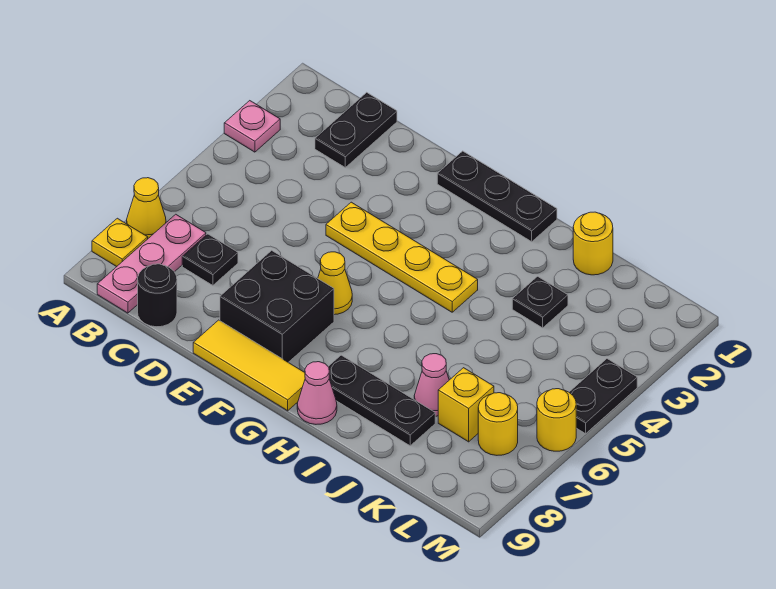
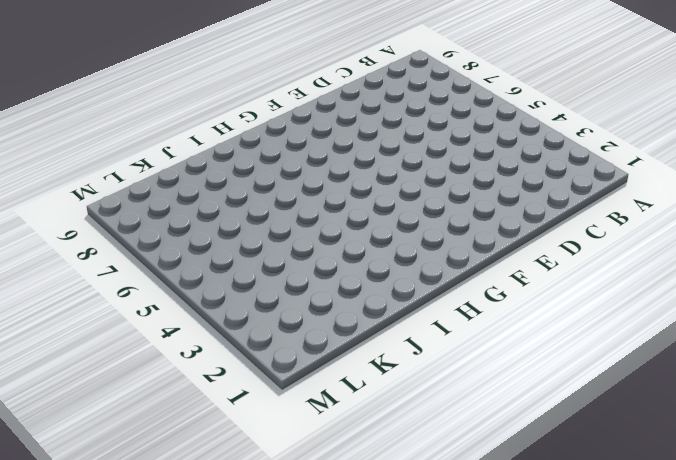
none -> pink plate A3 level 1
none -> yellow cone A7 level 1
none -> yellow plate A8 level 1

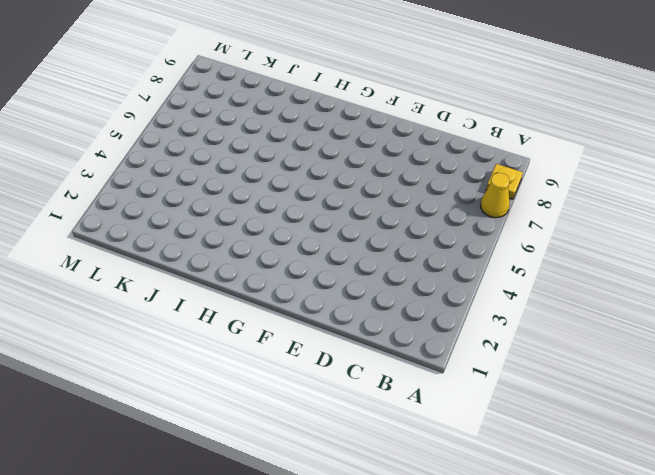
none -> pink plate A3 level 1
none -> pink plate B7:B9 level 1
none -> black plate C1:C2 level 1

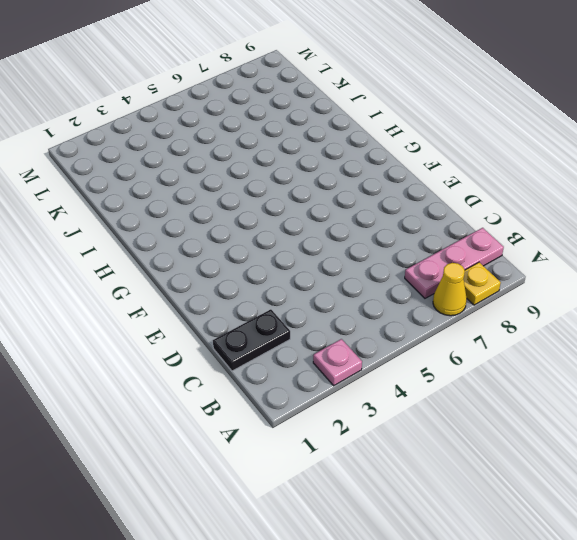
none -> black plate C7 level 1
none -> black round brick C9 level 1
none -> yellow plate E4:H4 level 1

